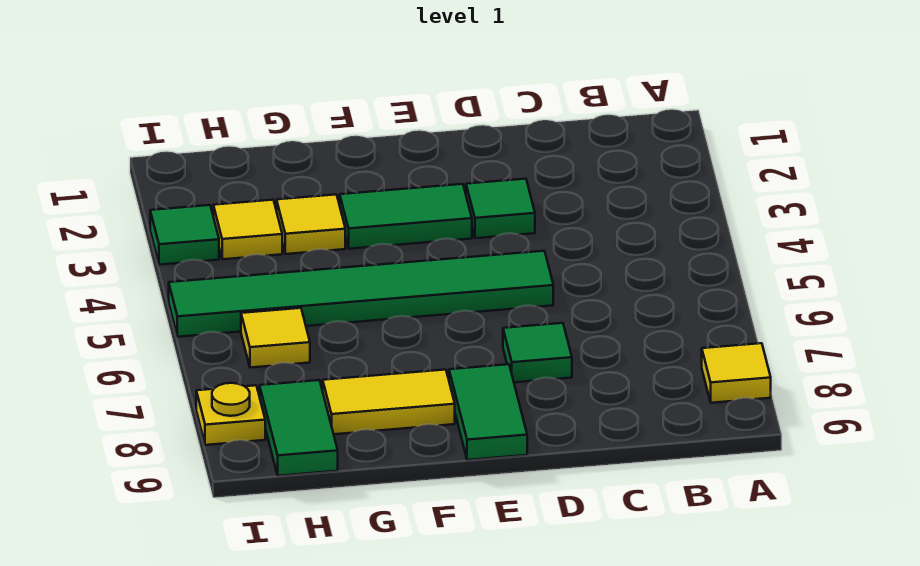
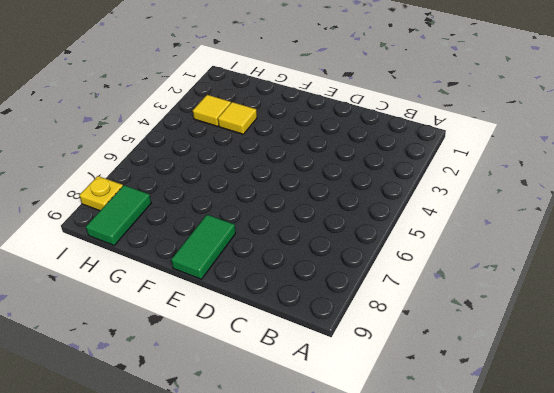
none -> yellow tile A8 level 1
none -> green tile D3 level 1
none -> green tile D5:I5 level 1

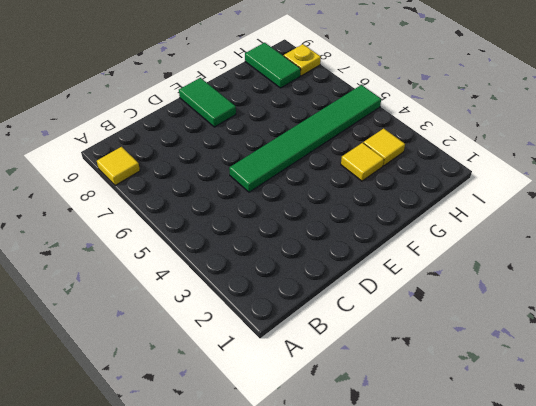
none -> green tile D3 level 1
none -> green tile D7 level 1
none -> green tile E3:F3 level 1

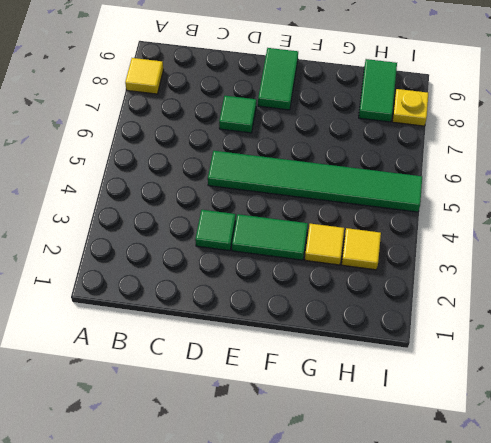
none -> yellow tile F8:G8 level 1
none -> yellow tile H6 level 1
none -> green tile I3 level 1

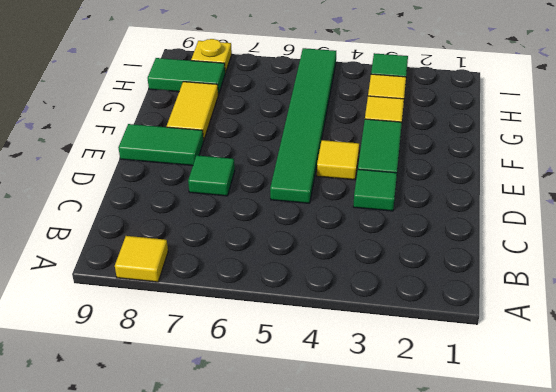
yellow tile E4 level 1 -> yellow tile H6 level 1

